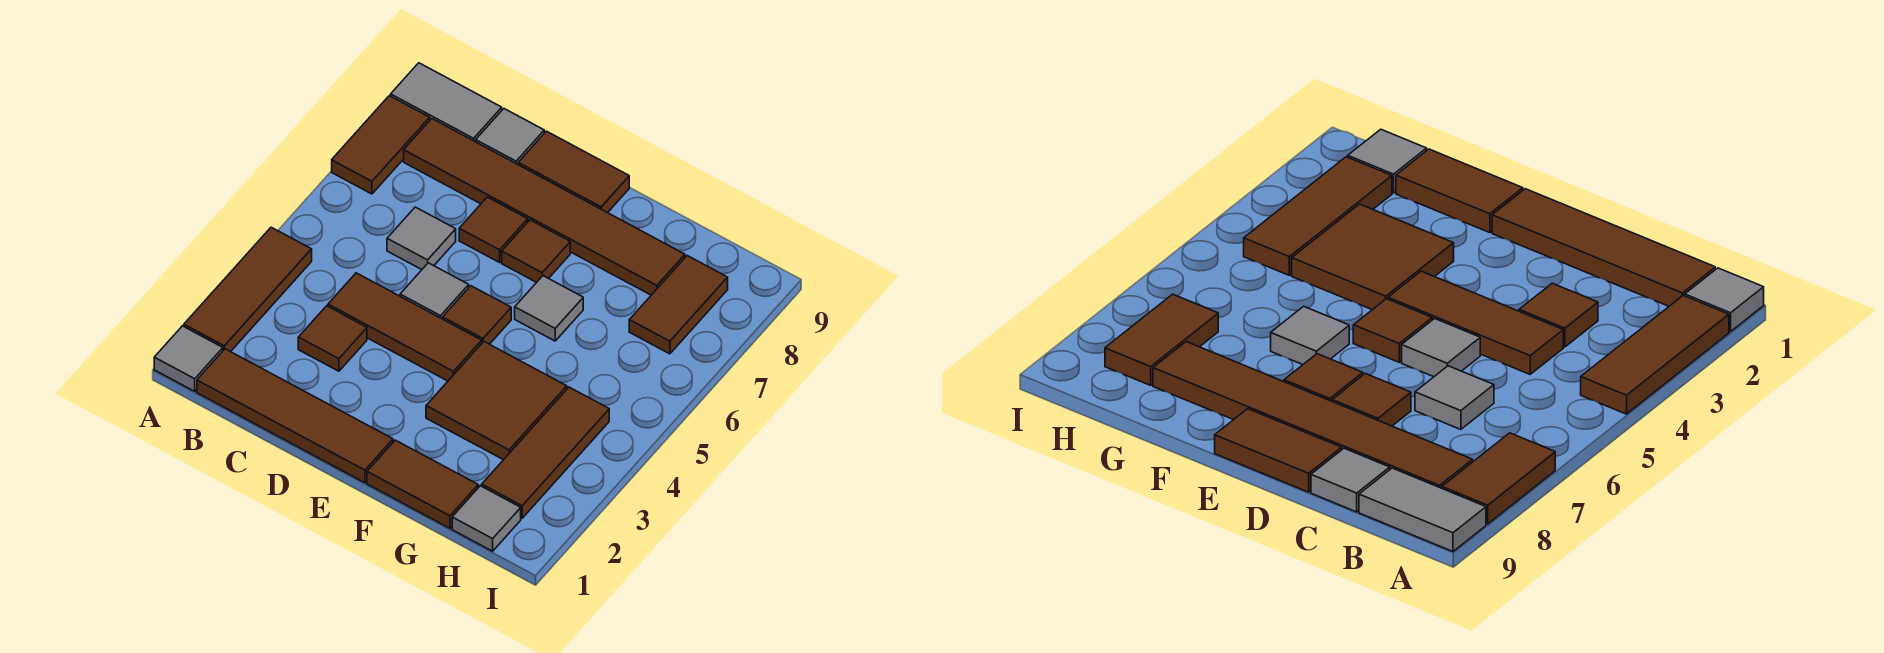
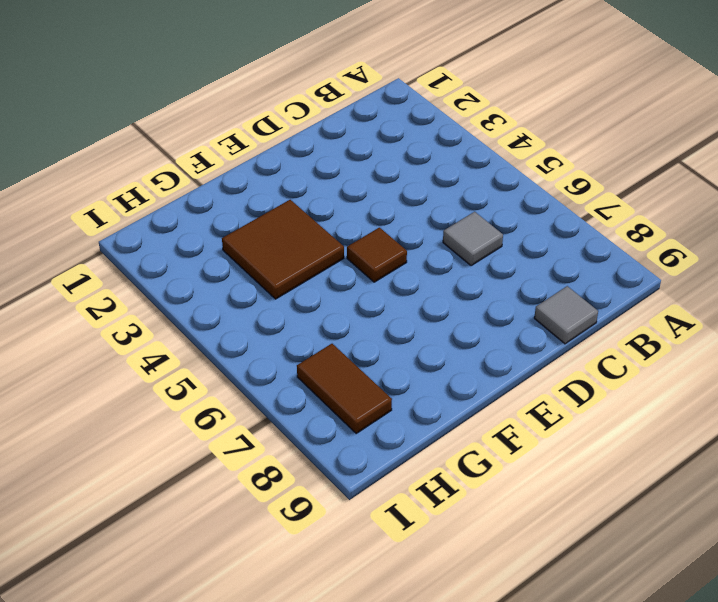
none -> grey tile A1 level 1
none -> brown tile A2:A4 level 1
none -> brown tile A7:A8 level 1

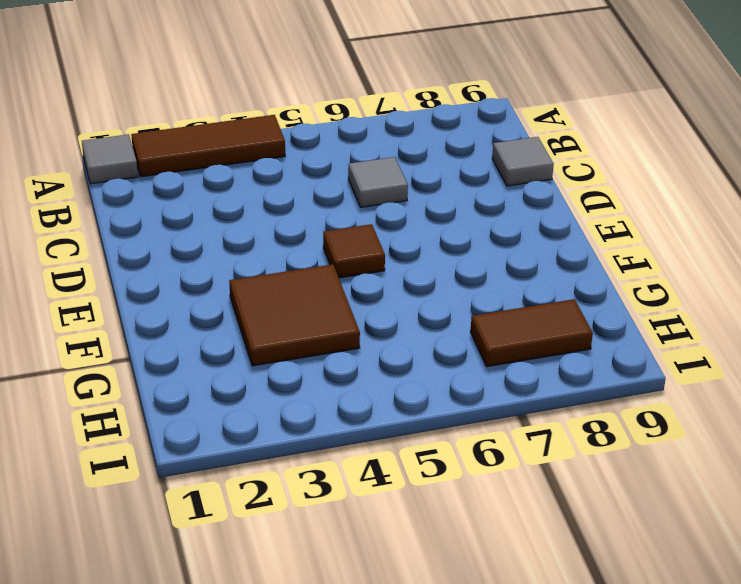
none -> brown tile A7:A8 level 1
none -> grey tile A9:B9 level 1
none -> brown tile B1:E1 level 1

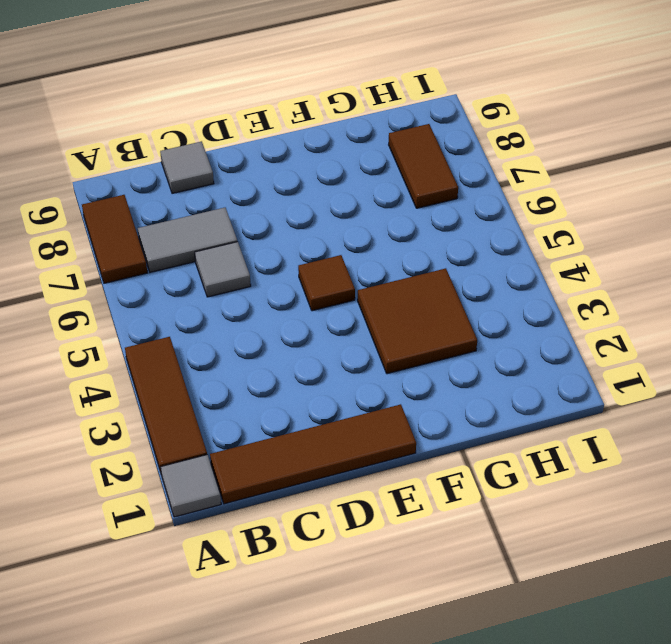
grey tile B7:C7 level 1 -> grey tile A9:B9 level 1
none -> brown tile B8:G8 level 1
none -> brown tile C3 level 1
none -> brown tile C4:E4 level 1

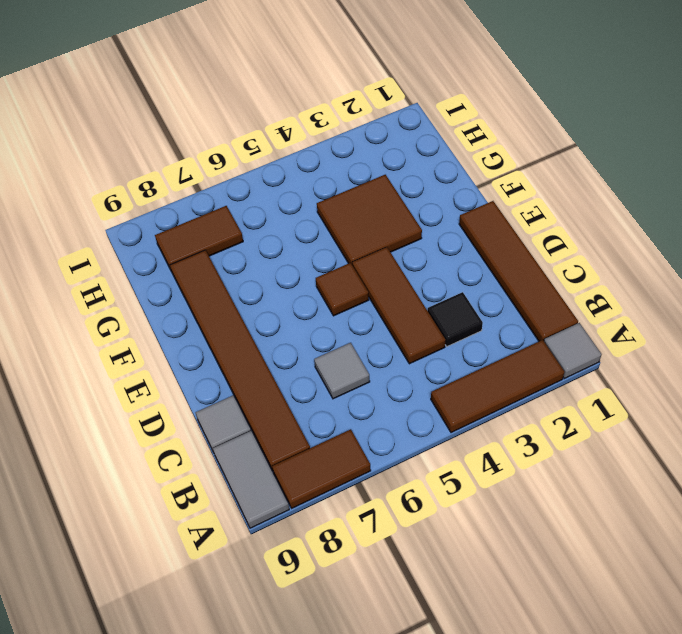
black tile C3 level 1 -> brown tile C3 level 1
none -> grey tile D5 level 1
none -> brown tile D7 level 1
none -> brown tile D9:E9 level 1

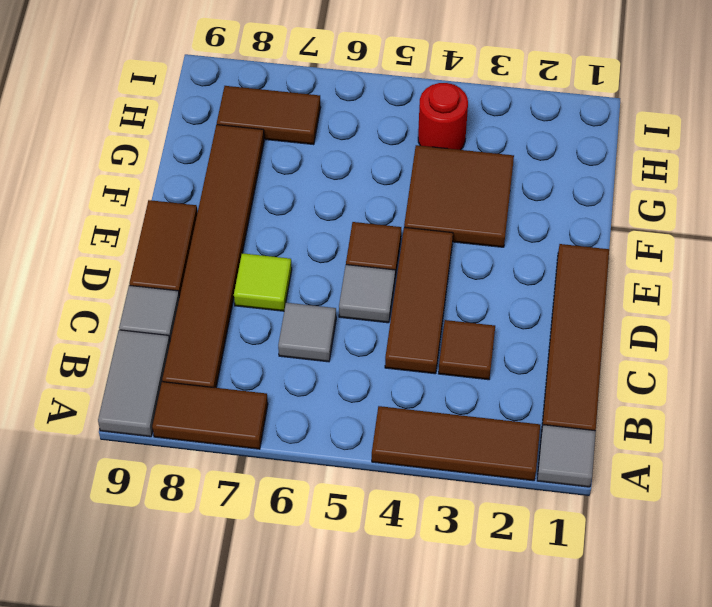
lime tile D7 level 1 -> brown tile D7 level 1
red round brick H4 level 1 -> brown tile H2:H4 level 1
none -> brown tile E7 level 1
none -> brown tile F1:G1 level 1
none -> grey tile F6 level 1

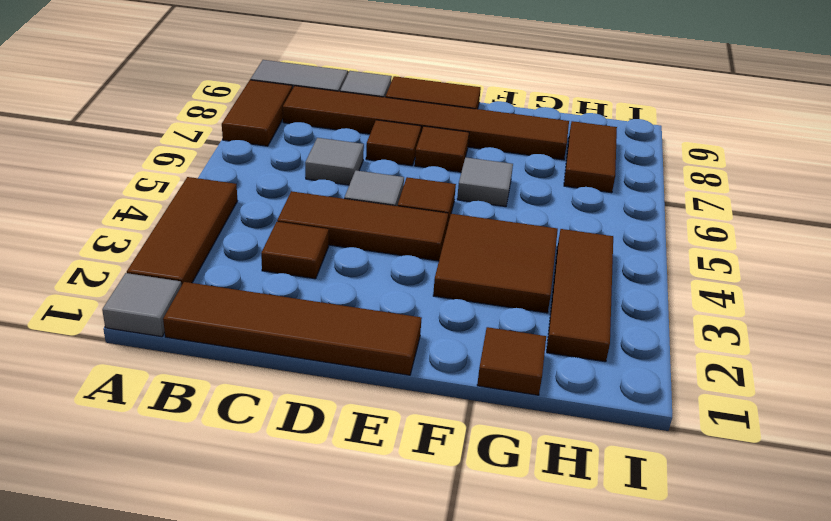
brown tile G1 level 1 -> brown tile F1:G1 level 1
none -> grey tile H1 level 1

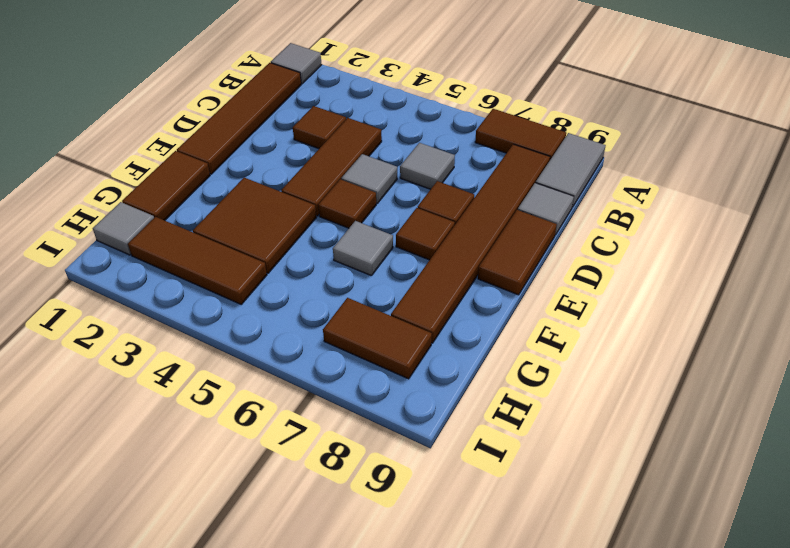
none -> brown tile A2:A4 level 1

